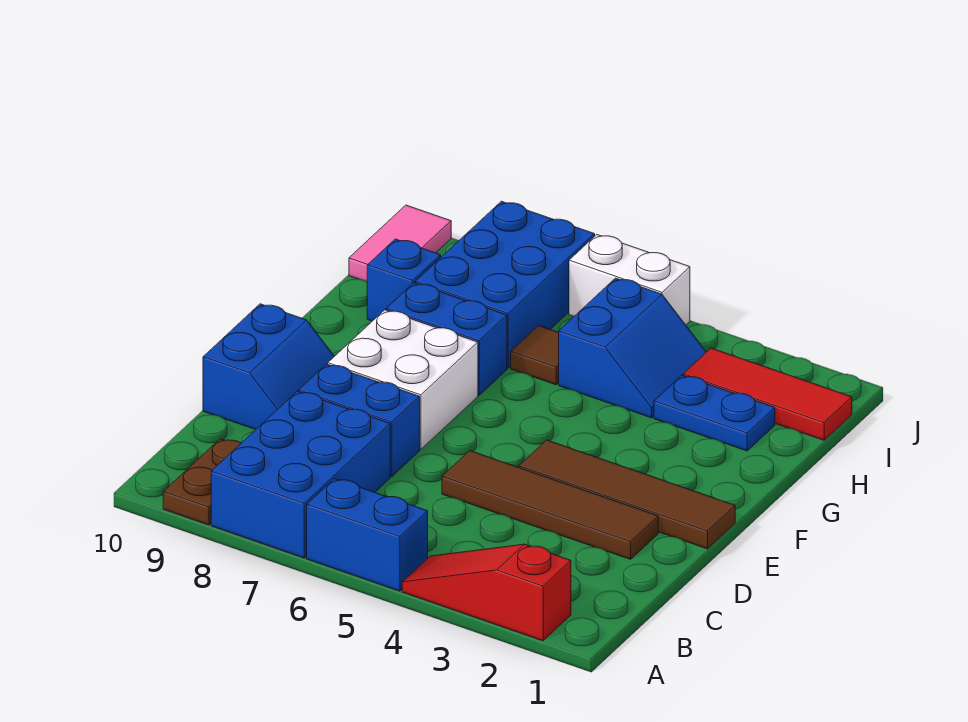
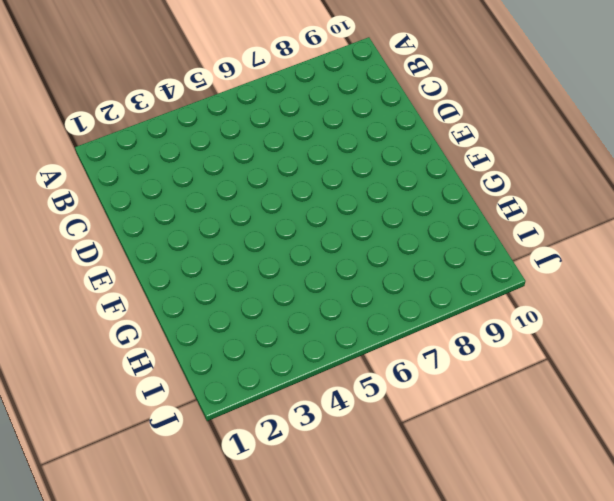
none -> red slope A2:A4 level 1 top 2
none -> blue brick A5:A6 level 1
none -> blue brick A7:C8 level 1

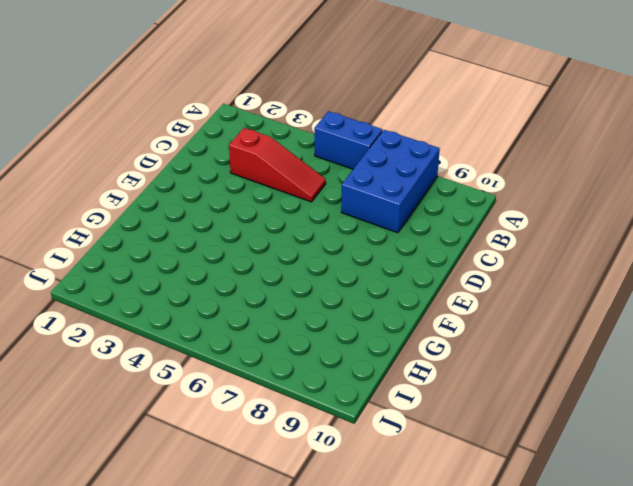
red slope C3:C5 level 1 top 3 -> red slope A2:A4 level 1 top 2
none -> brown plate A9:B9 level 1
none -> brown tile D2:D5 level 1
none -> blue brick D7:D8 level 1

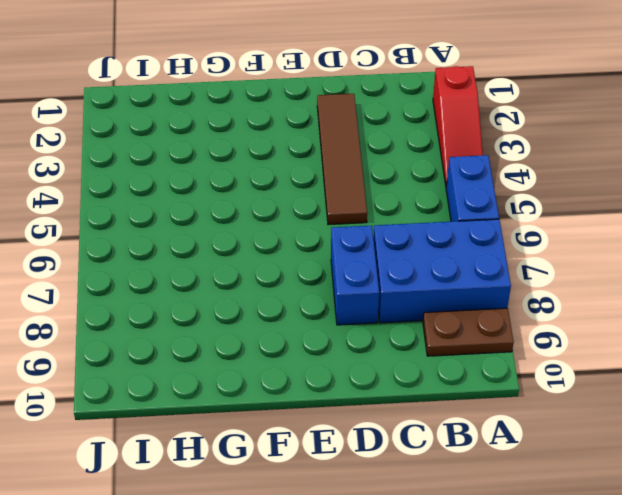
none -> blue slope D9:E10 level 1 top 10
none -> brown tile E1:E4 level 1
none -> white brick E7:F8 level 1

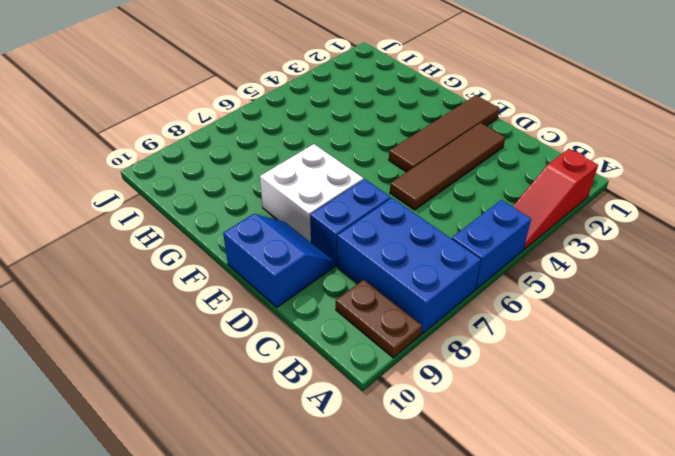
none -> blue brick G7:G8 level 1
none -> blue plate H2:H3 level 1
none -> blue slope H4:I5 level 1 top 5

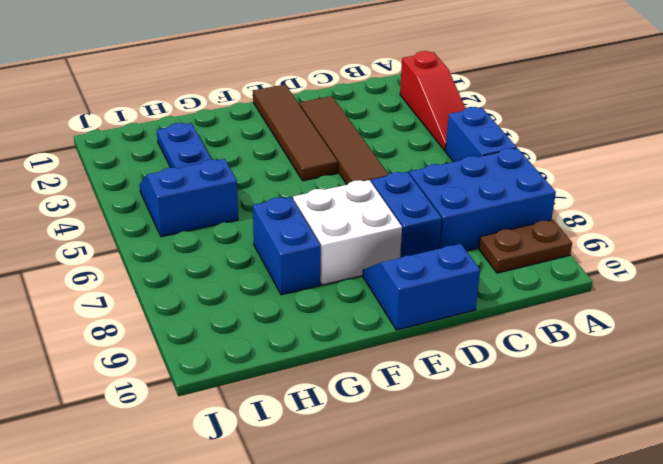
none -> brown tile H6 level 1
none -> blue brick H7:J8 level 1
none -> blue brick H9 level 1

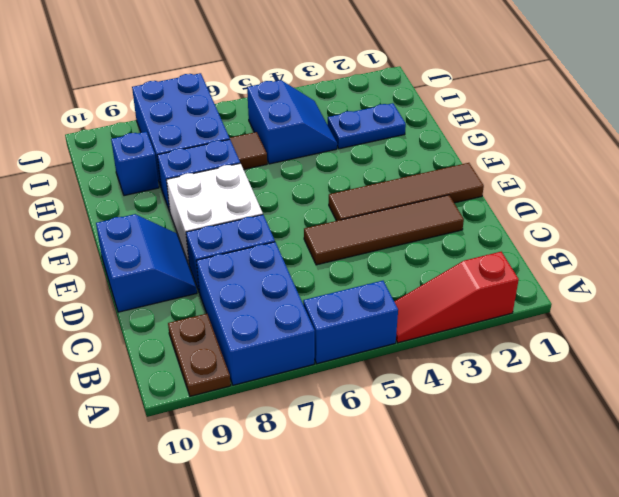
none -> red tile I1:I3 level 1
none -> pink tile I10:J10 level 1
none -> white brick J5:J6 level 1

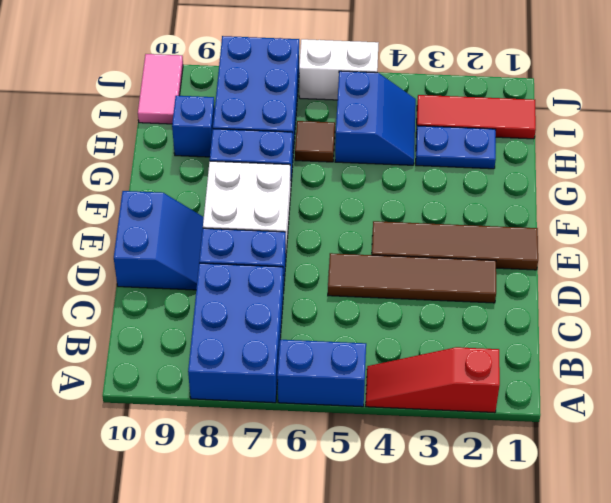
none -> brown plate A9:B9 level 1

